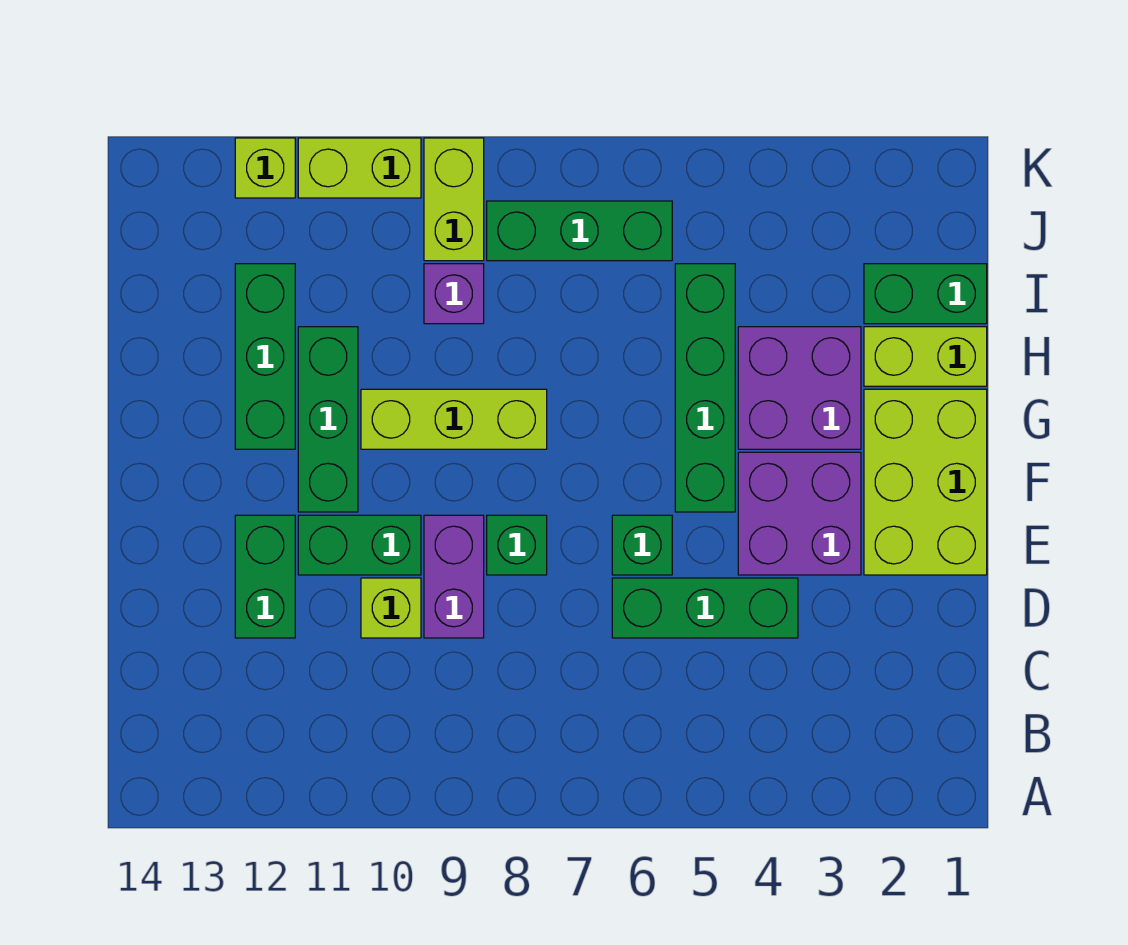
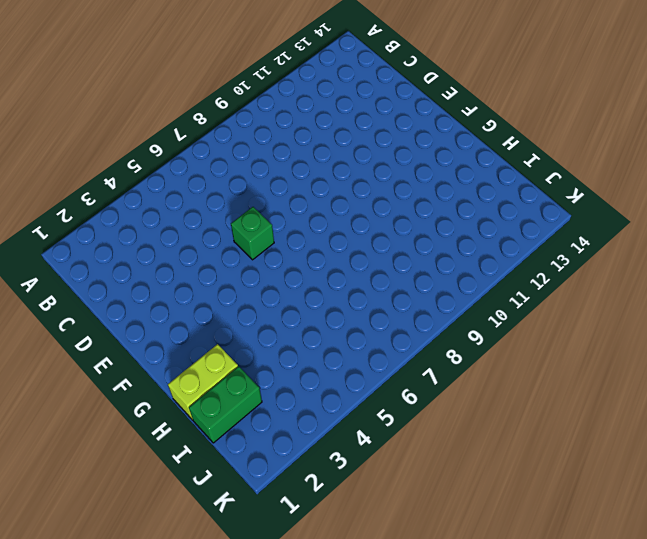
none -> green brick D4:D6 level 1
none -> purple brick D9:E9 level 1
none -> lime brick D10 level 1

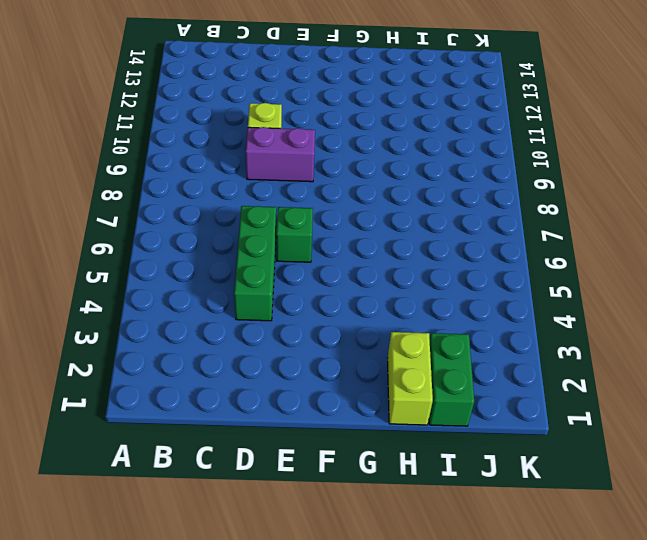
none -> green brick D12:E12 level 1
none -> lime brick E1:G2 level 1
none -> purple brick E3:F4 level 1

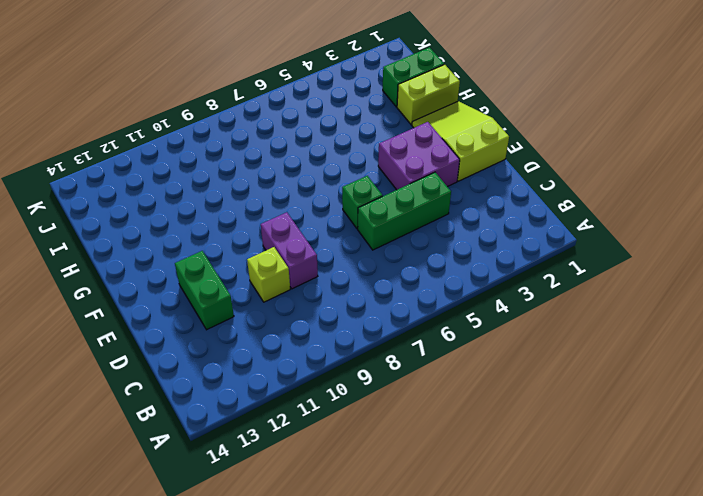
lime slope E1:G2 level 1 top E -> lime brick E1:G2 level 1
none -> green brick E8 level 1
none -> green brick E10:E11 level 1
none -> green brick F5:I5 level 1

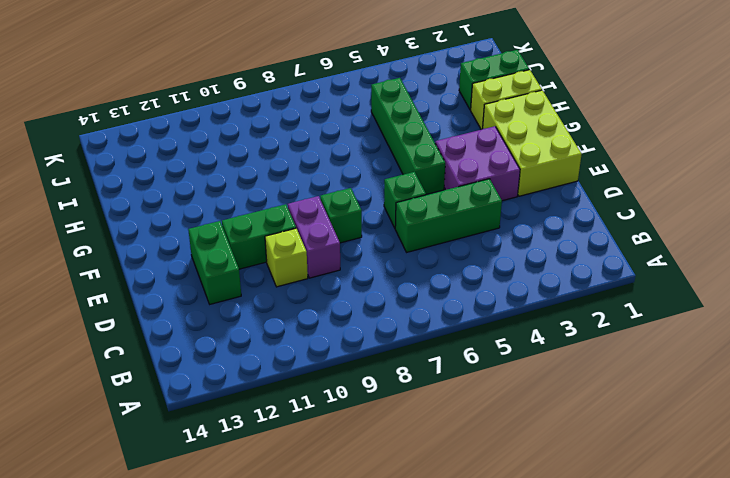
none -> green brick F11:H11 level 1
none -> purple brick G3:H4 level 1
none -> lime brick G8:G10 level 1

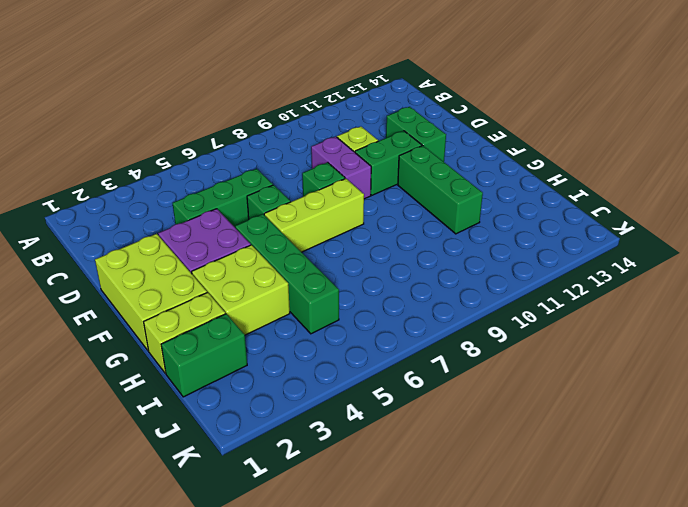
lime brick F6:F8 level 1 -> lime brick G8:G10 level 1
lime brick G3:H4 level 1 -> purple brick G3:H4 level 1
none -> green brick G12:I12 level 1
none -> purple brick I9 level 1
none -> green brick J6:J8 level 1

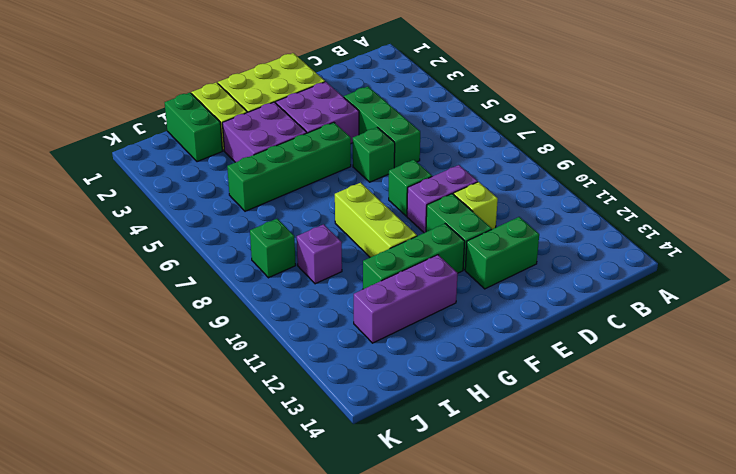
purple brick G12:I12 level 1 -> green brick G12:I12 level 1
green brick J8 level 1 -> green brick J6:J8 level 1
none -> lime brick J9:K9 level 1
none -> lime brick K10:K11 level 1
none -> lime brick K12 level 1

